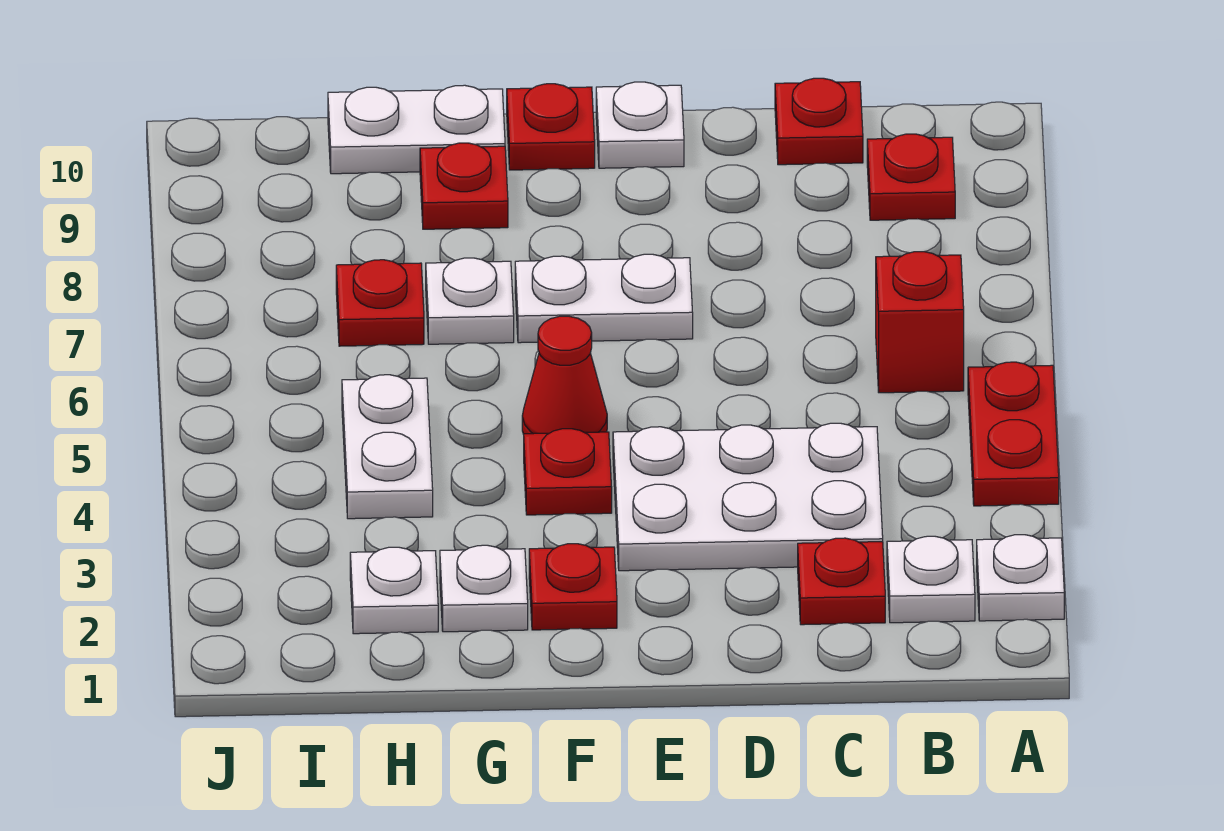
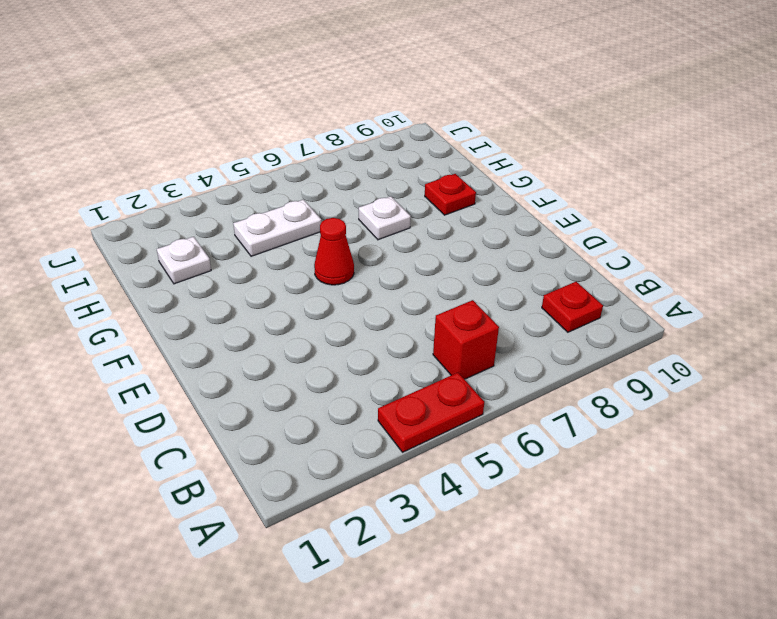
none -> white plate A2 level 1
none -> white plate B2 level 1
none -> red plate C2 level 1

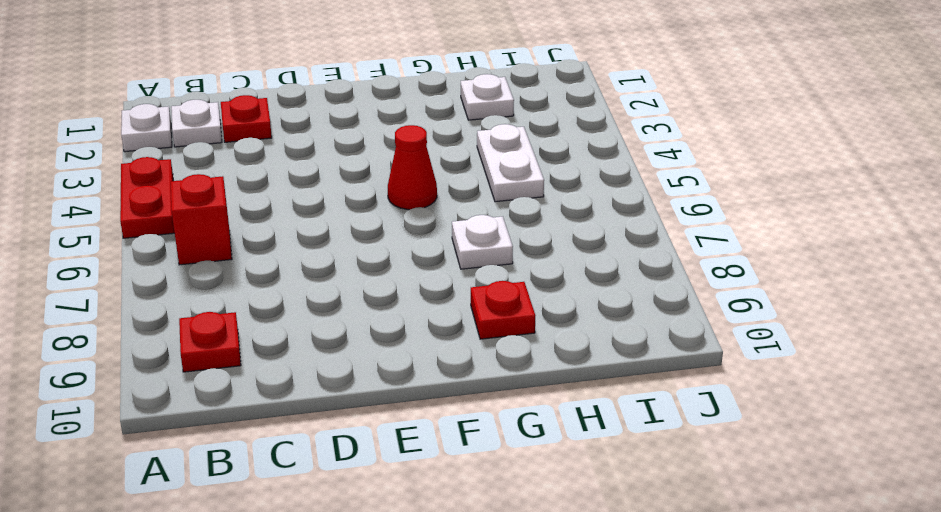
none -> white plate C3:E4 level 1
none -> red plate C10 level 1
none -> white plate E7:F7 level 1

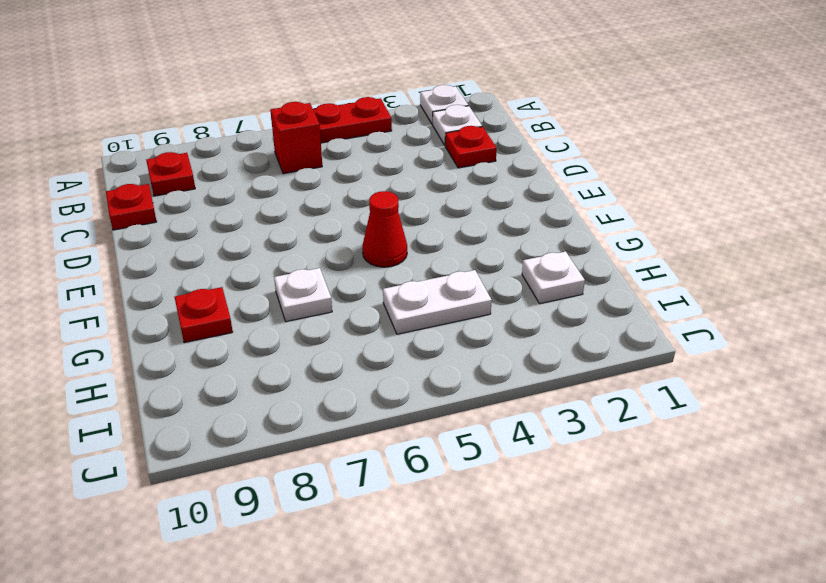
none -> white plate C3:E4 level 1
none -> white plate E7:F7 level 1
none -> white plate E10 level 1

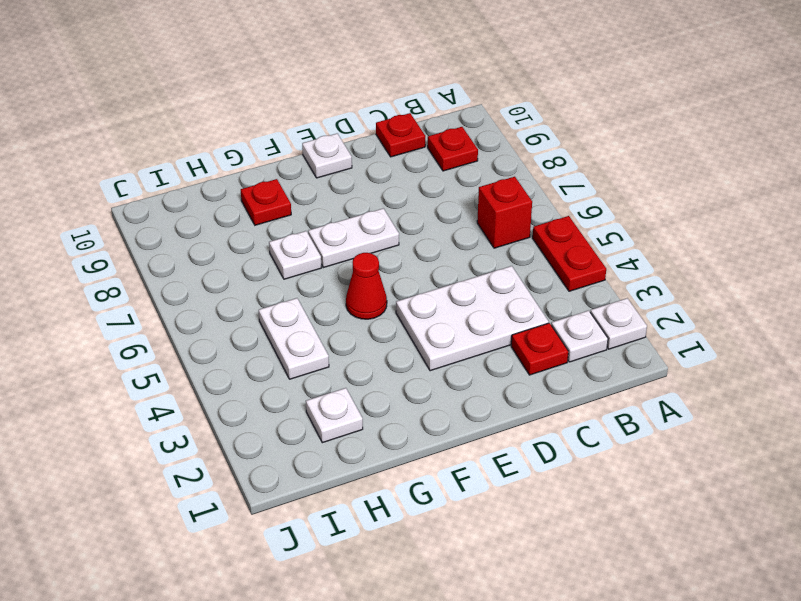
none -> red plate F2 level 1
none -> red plate F4 level 1
none -> red plate F10 level 1

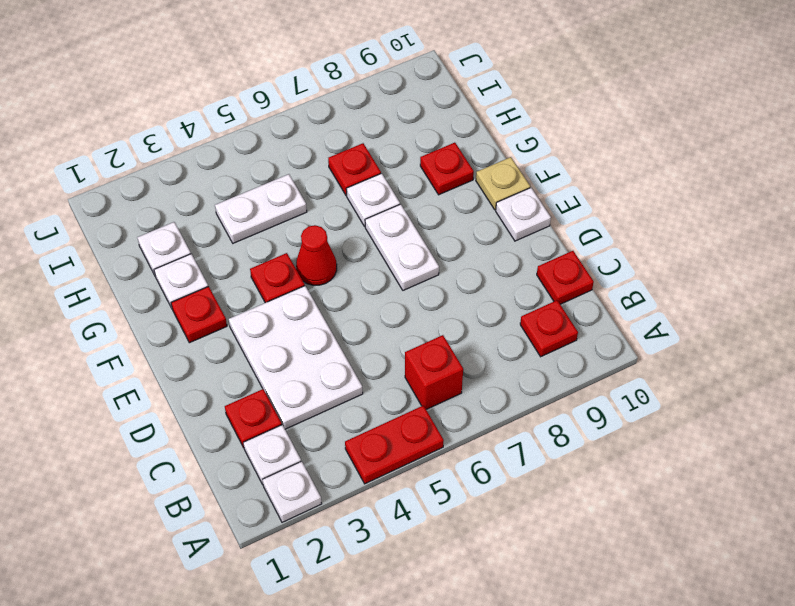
tan plate F10 level 1 -> red plate F10 level 1
none -> white plate G10:H10 level 1

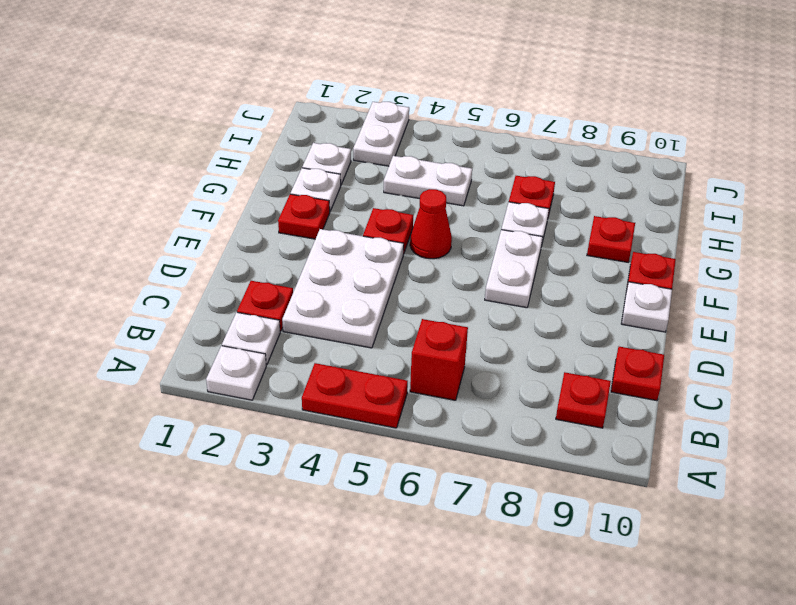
white plate I3:J3 level 1 -> white plate G10:H10 level 1

